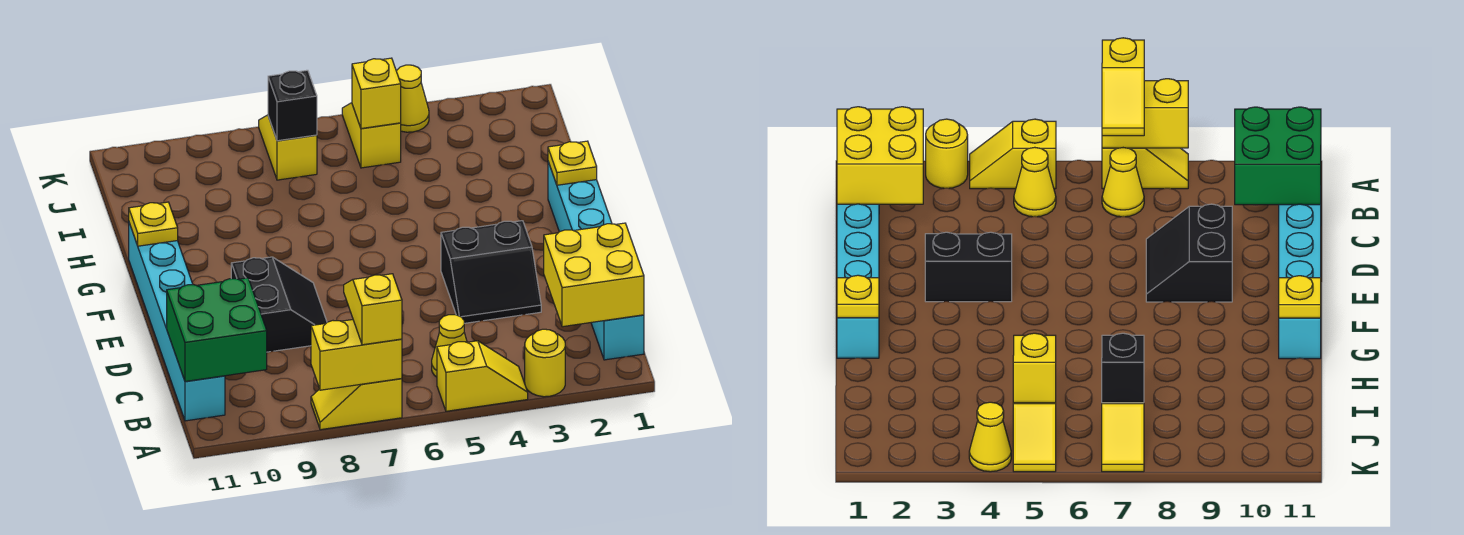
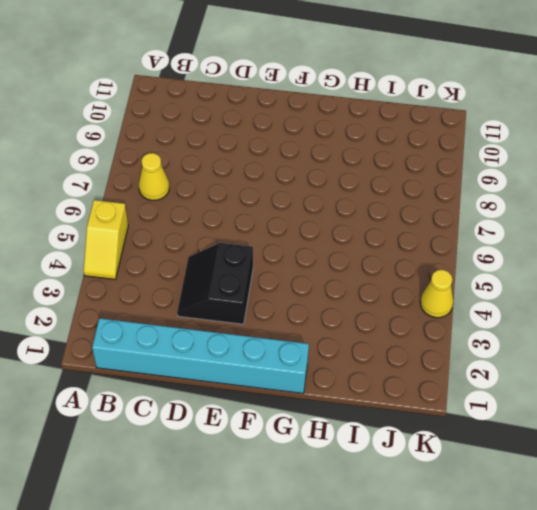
none -> yellow round brick A3 level 1
none -> yellow slope A7:A8 level 1 top 7
none -> yellow cone B5 level 1

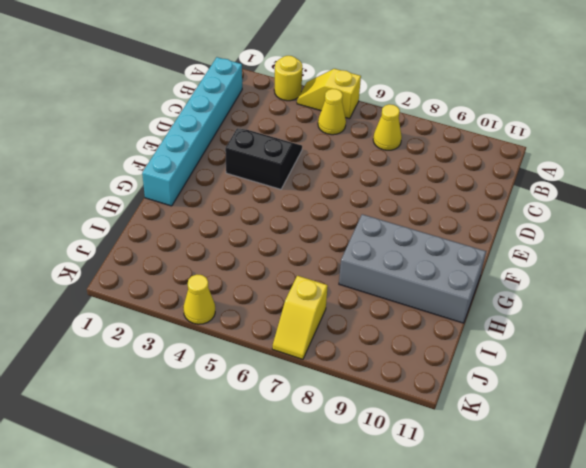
grey brick G8:H11 level 1 -> cyan brick B11:G11 level 1
none -> yellow slope A7:A8 level 1 top 7
none -> black slope D8:E9 level 1 top 9
none -> yellow slope J5:K5 level 1 top J

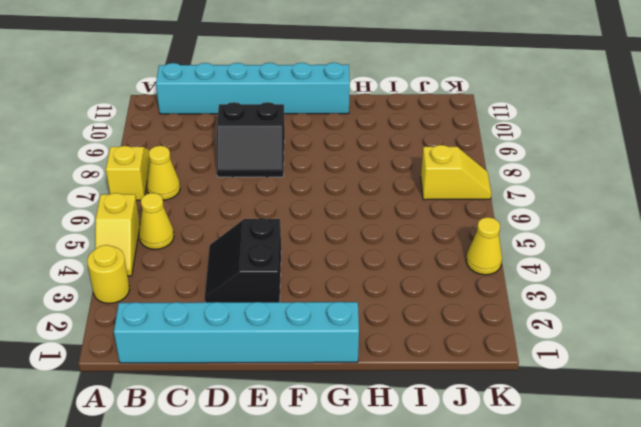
none -> yellow slope J5:K5 level 1 top J
none -> yellow brick A7:A8 level 2
none -> yellow brick B1:C2 level 2

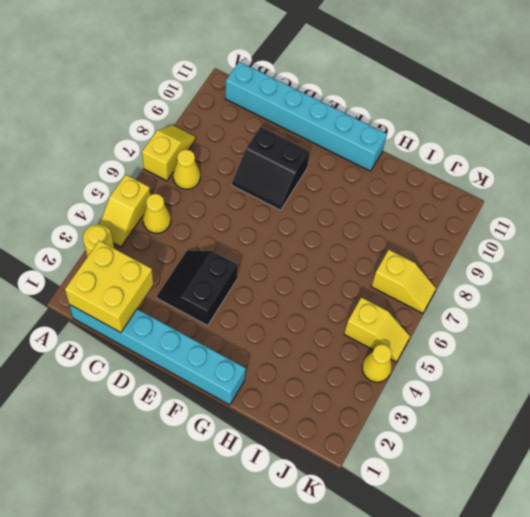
none -> yellow brick A7:A8 level 2
none -> green brick B10:C11 level 2
none -> yellow plate G1 level 2

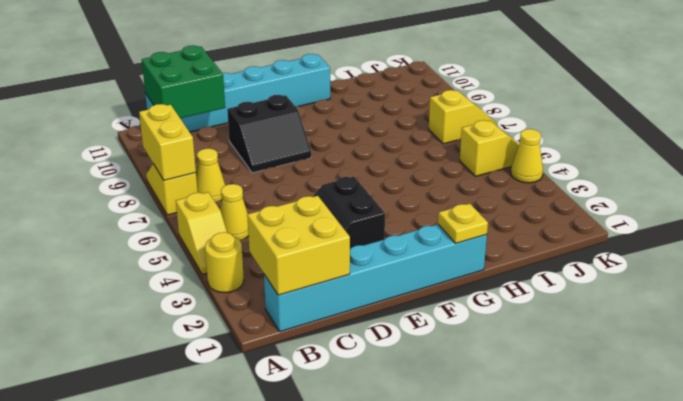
none -> yellow plate G11 level 2
none -> yellow brick J5 level 2
none -> black brick J7 level 2

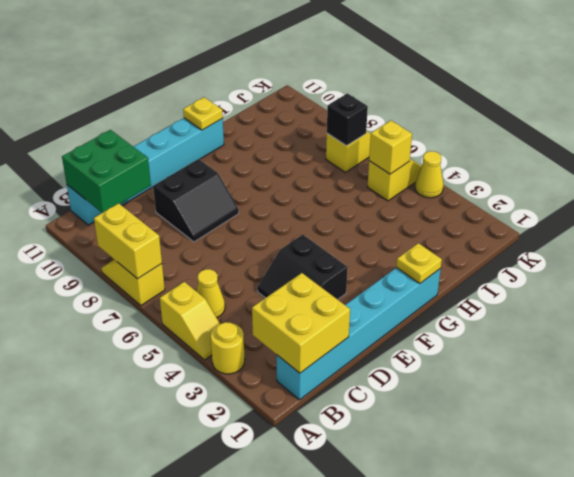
none -> yellow cone B7 level 1
none -> yellow slope A7:B7 level 3 top A

